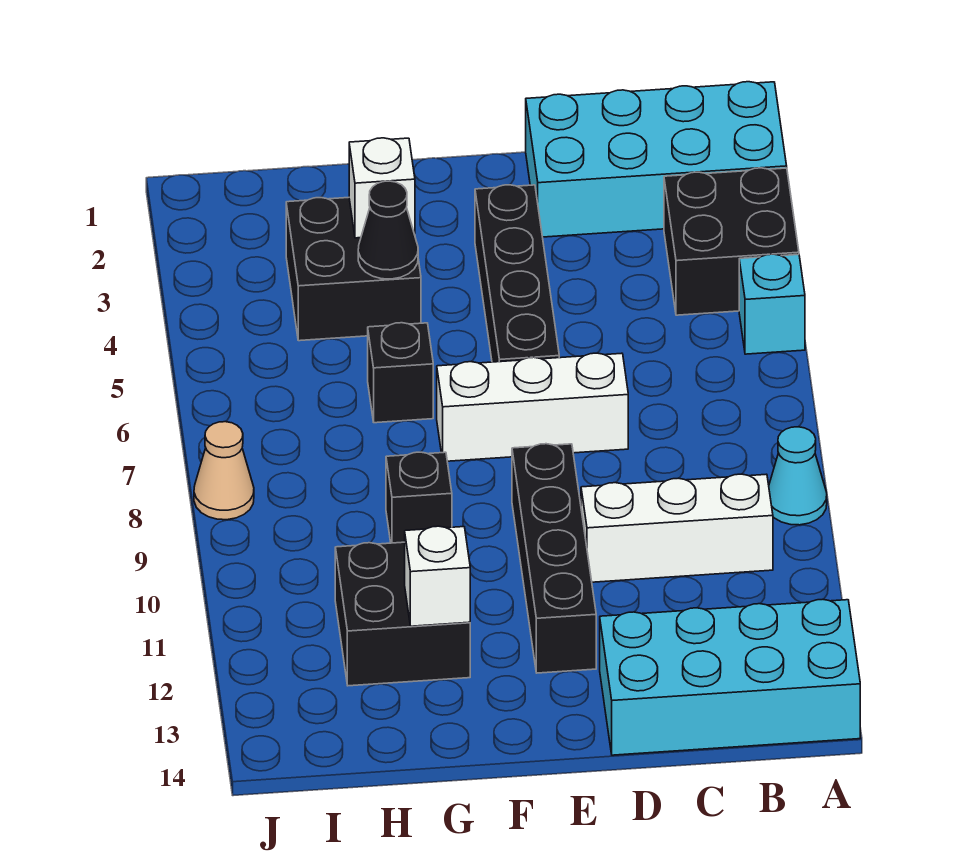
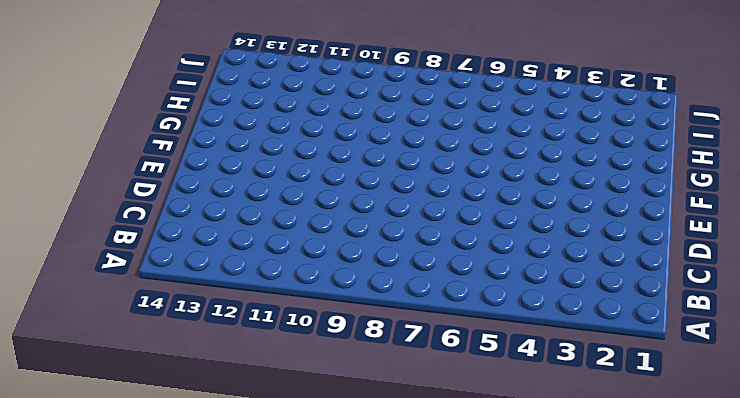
none -> cyan brick A1:D2 level 1
none -> black brick A3:B4 level 1
none -> cyan brick A5 level 1

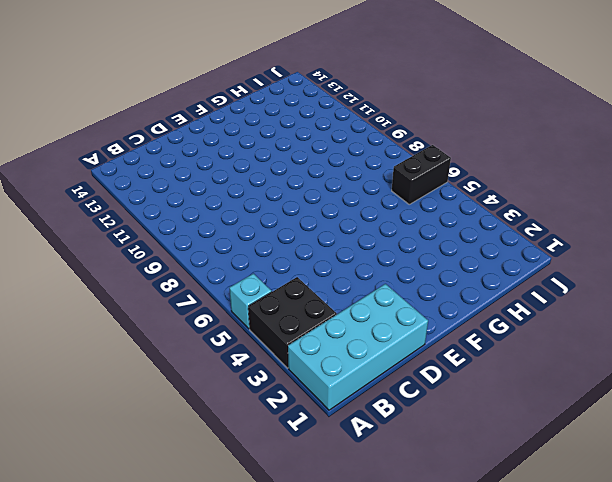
black brick I6:J6 level 1 -> none
none -> cyan cone A9 level 1
none -> cyan brick A13:D14 level 1
none -> white brick B10:D10 level 1

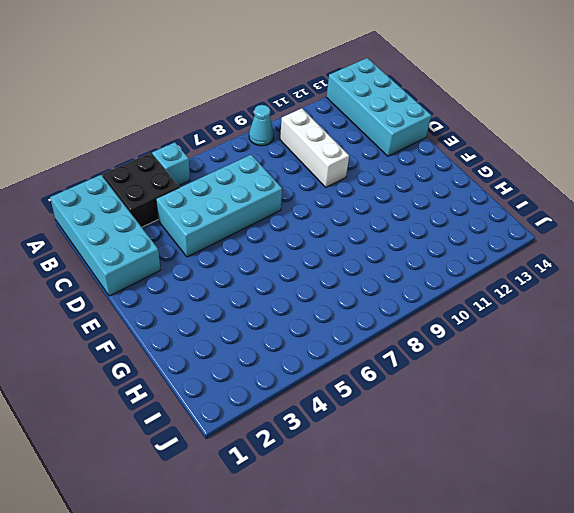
cyan brick C4:D7 level 1 -> white brick D7:F7 level 1
none -> black brick E3:E6 level 1
none -> black brick E9:E12 level 1
none -> black brick G3:H4 level 1

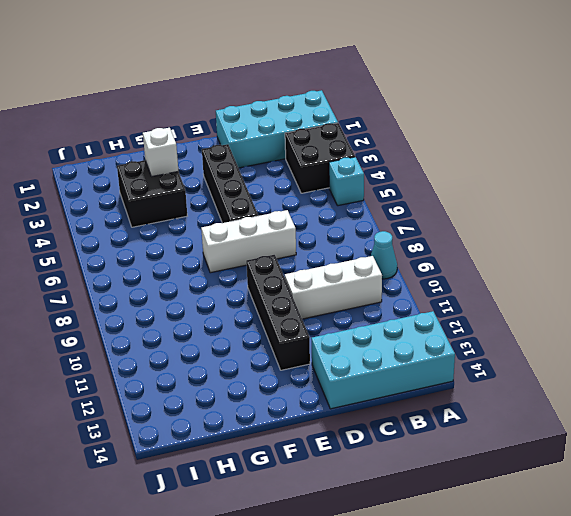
none -> black brick G6 level 1
none -> black brick G9 level 1
none -> black brick G11:H12 level 1

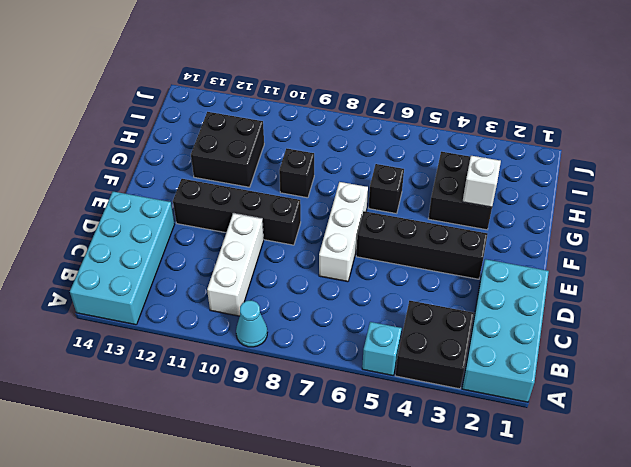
none -> tan cone J8 level 1
none -> black cone G4 level 2
none -> white brick G12 level 2

